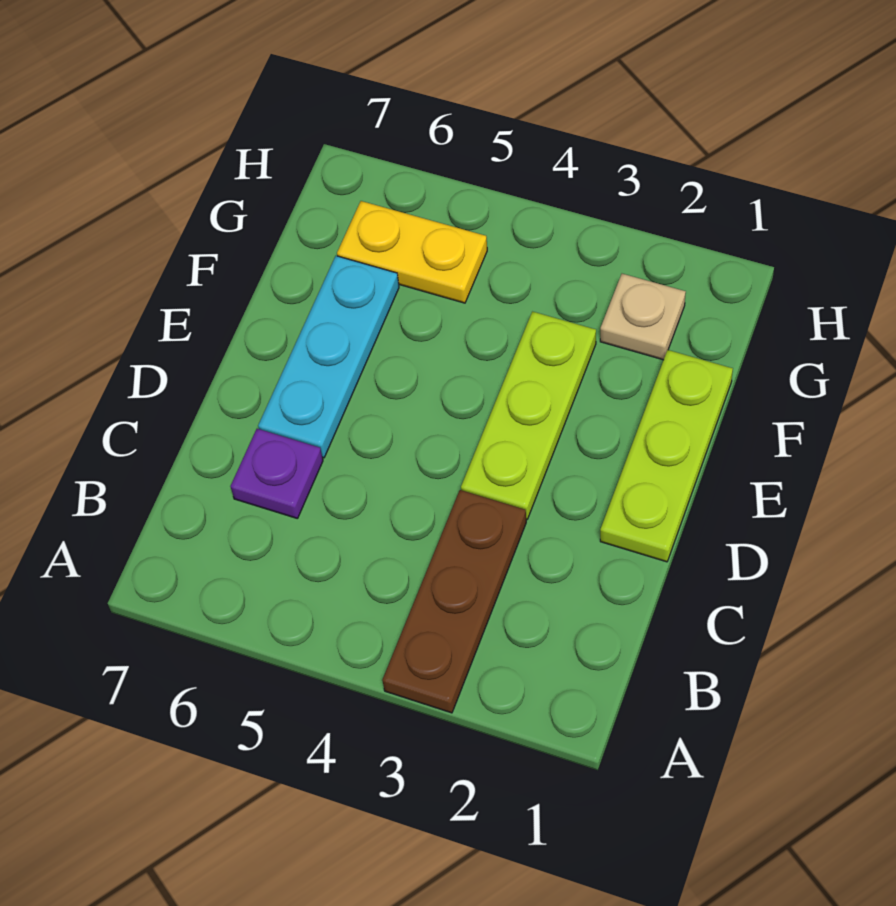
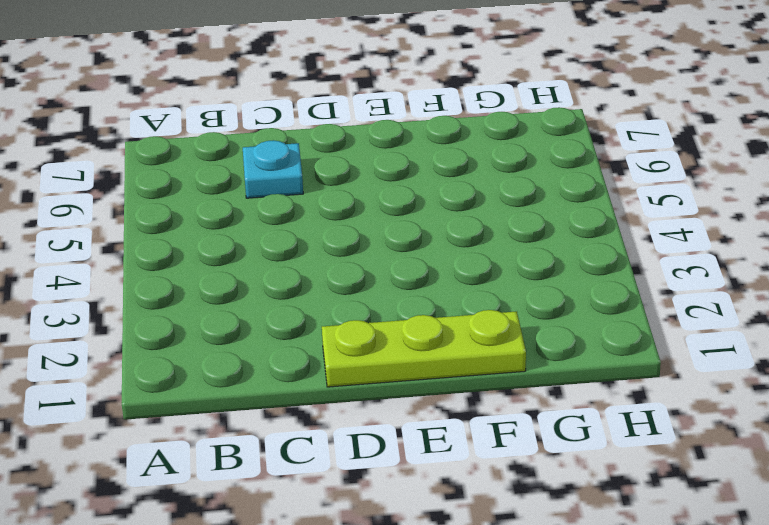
cyan plate C6 level 1 -> purple plate C6 level 1
none -> brown plate A3:C3 level 1
none -> lime plate D3:F3 level 1

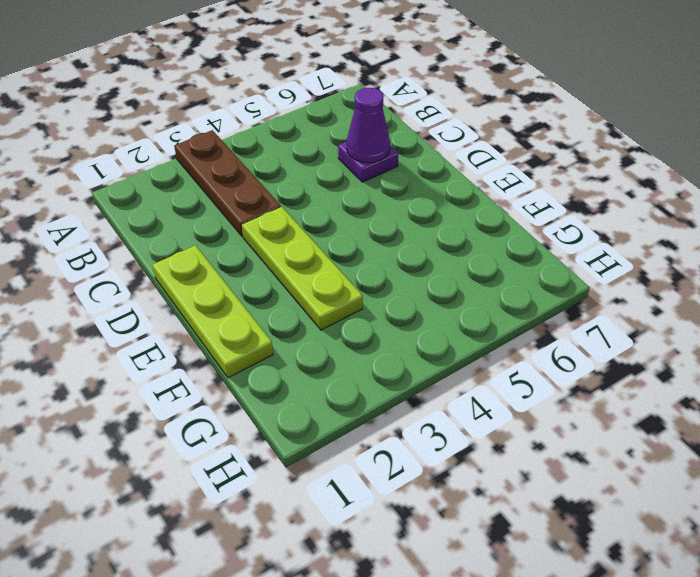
purple cone C6 level 2 -> none
none -> cyan plate D6:F6 level 1
none -> tan plate G2 level 1

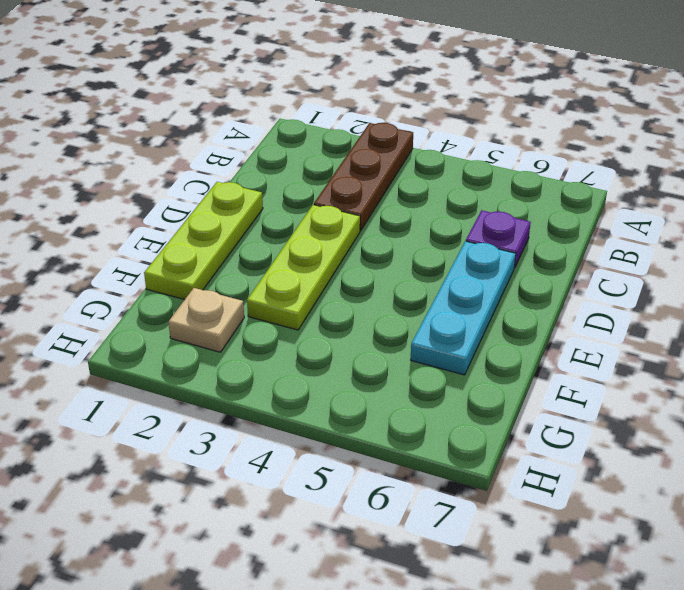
none -> yellow plate G5:G6 level 1

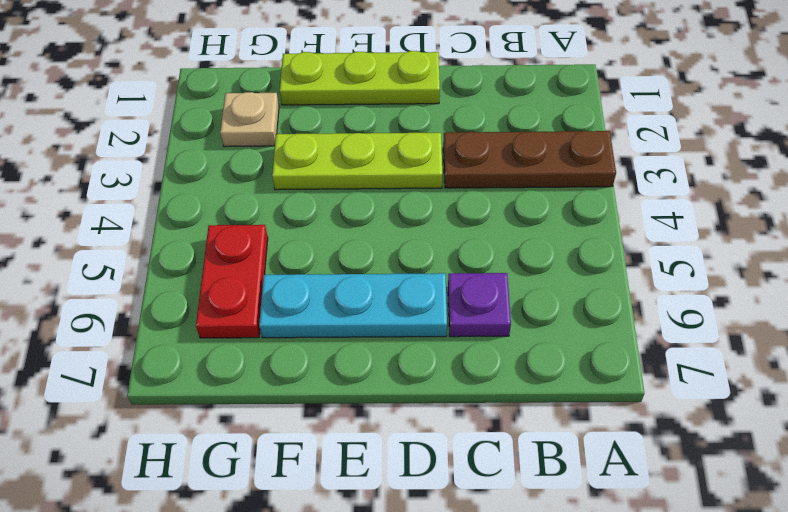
red plate G5:G6 level 1 -> yellow plate G5:G6 level 1

